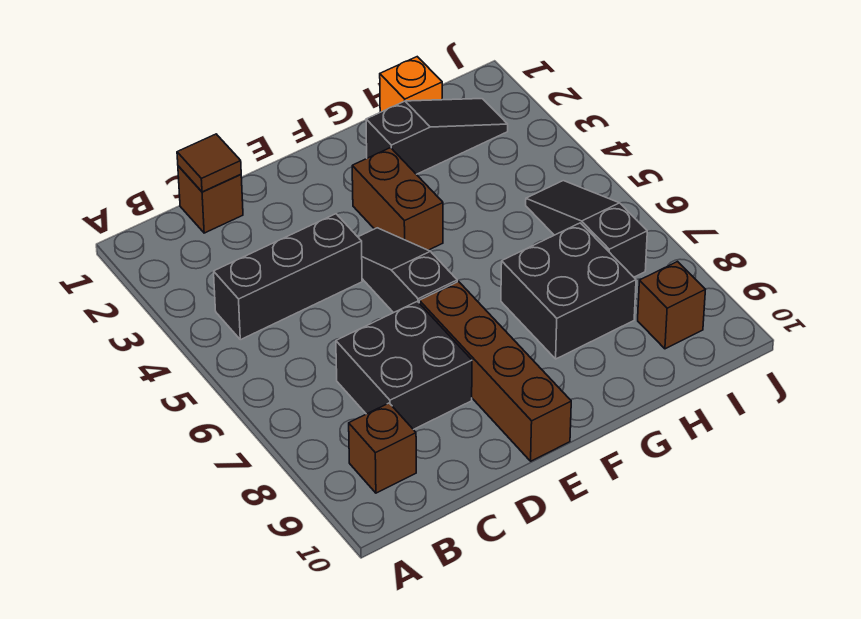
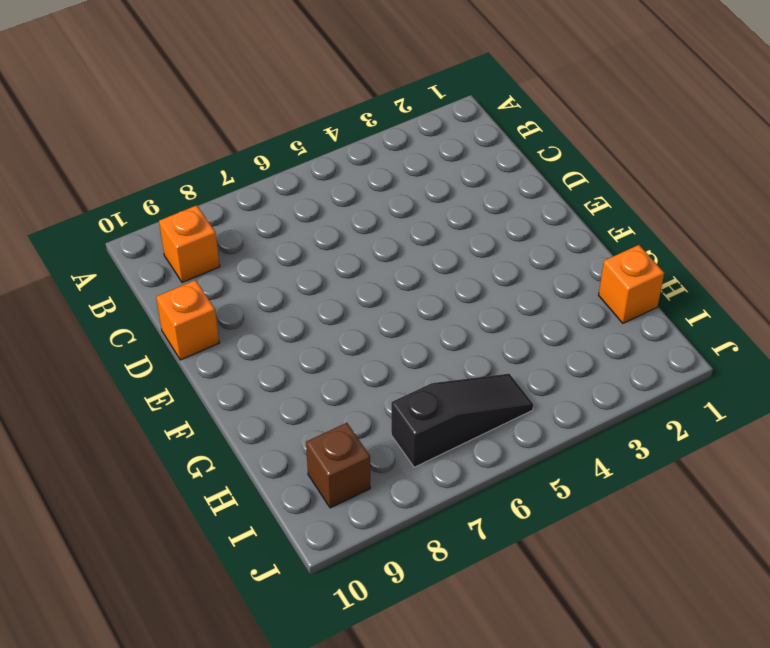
orange brick B9 level 1 -> brown brick B9 level 1
orange brick D10 level 1 -> none
none -> black brick B4:D4 level 1
none -> brown brick C1 level 1
none -> black brick C7:D8 level 1

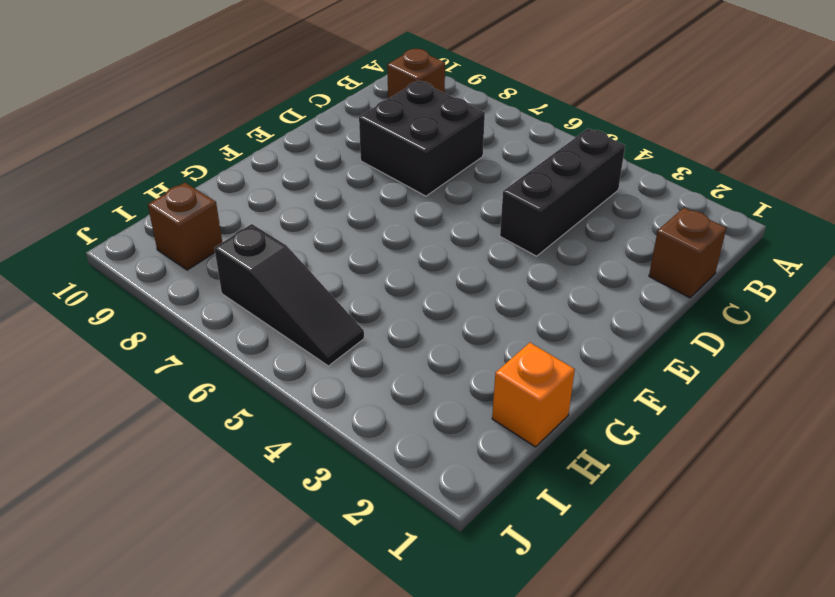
none -> black slope E4:E6 level 1 top 6
none -> brown brick E7:E10 level 1
none -> brown brick F3:F4 level 1

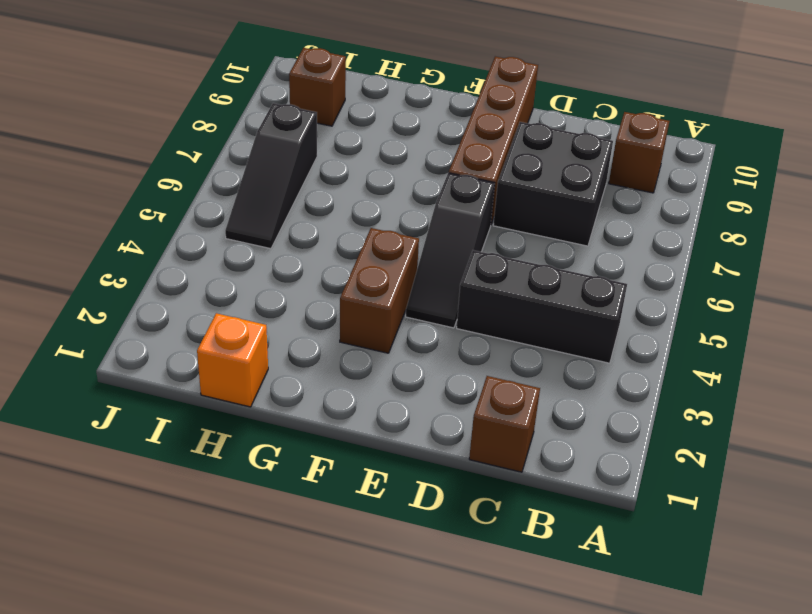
none -> black slope G2:I2 level 1 top G
none -> black brick G7:H8 level 1
none -> brown tile C1 level 2

